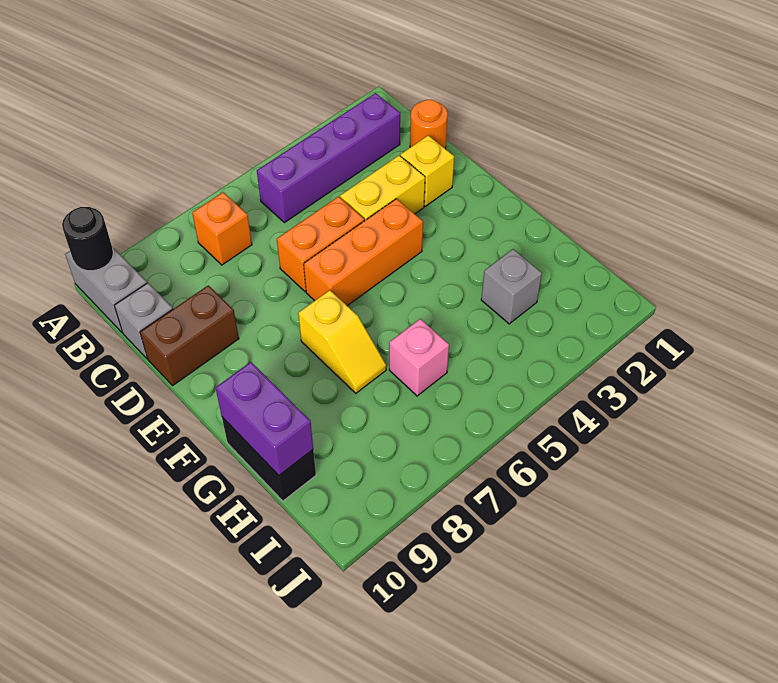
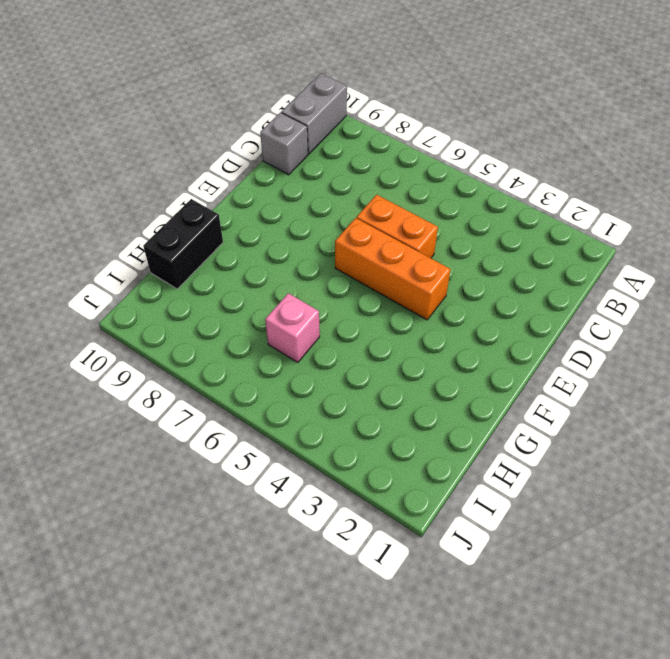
none -> purple brick B2:B5 level 1
none -> orange brick B7 level 1
none -> orange round brick C1 level 1

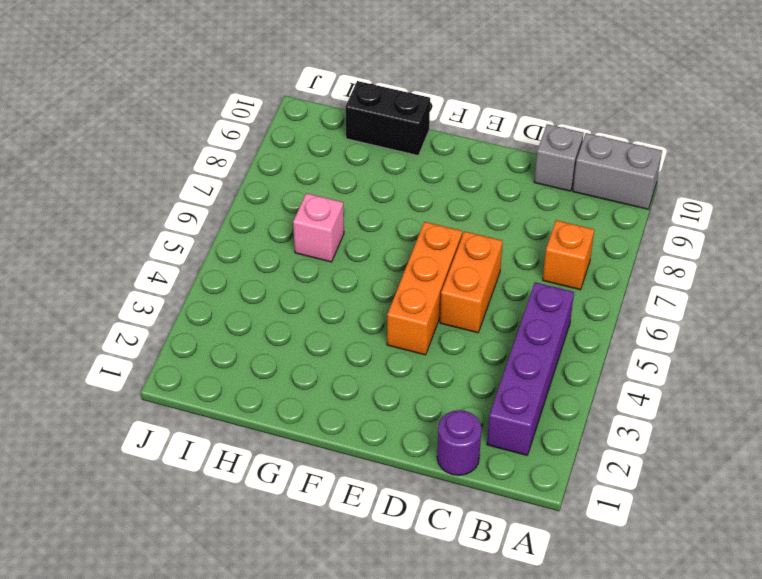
purple round brick C1 level 1 -> orange round brick C1 level 1
none -> yellow brick D2 level 1
none -> yellow brick D3:D4 level 1
none -> brown brick D9:D10 level 1

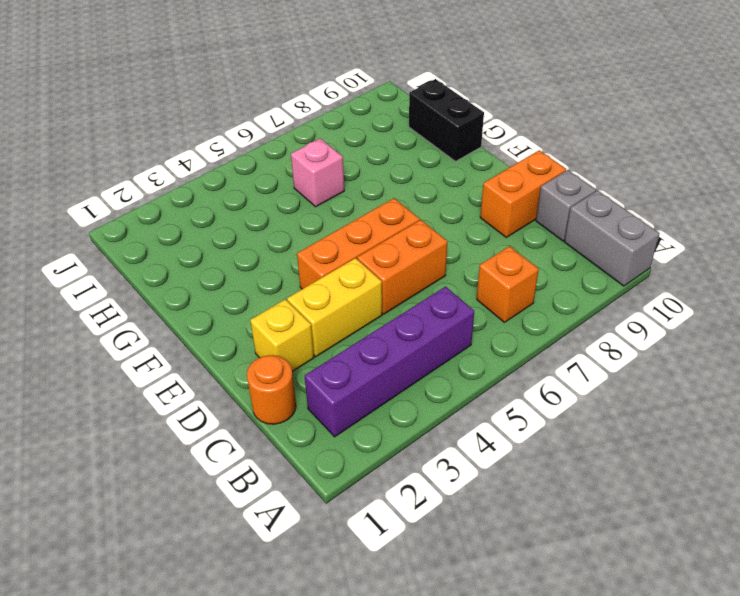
orange brick D9:D10 level 1 -> brown brick D9:D10 level 1
none -> yellow slope F7:G7 level 1 top F
none -> grey brick H3 level 1
none -> black round brick A10 level 2

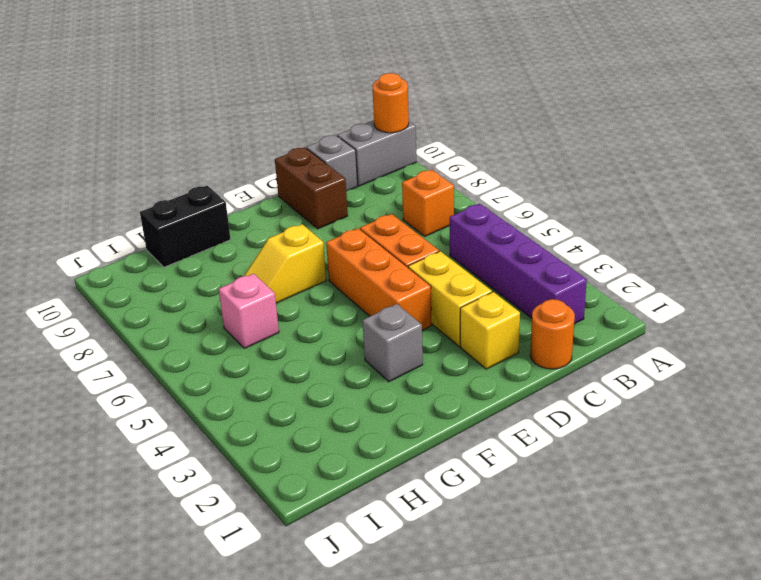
orange round brick A10 level 2 -> black round brick A10 level 2
grey brick F3 level 1 -> grey brick H3 level 1
none -> purple brick G10:H10 level 2

